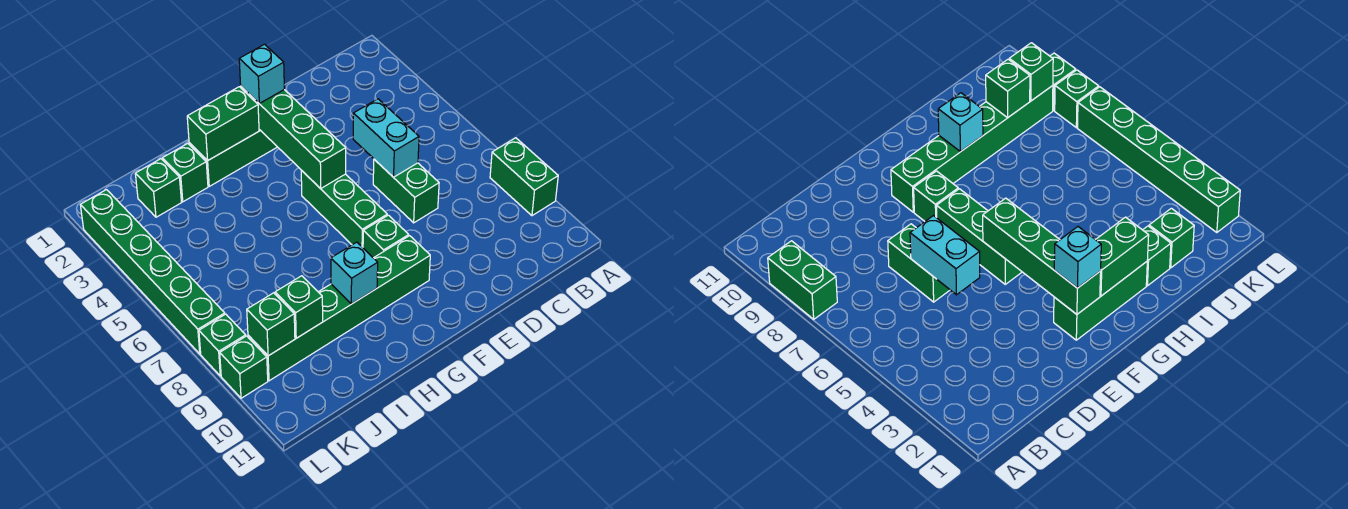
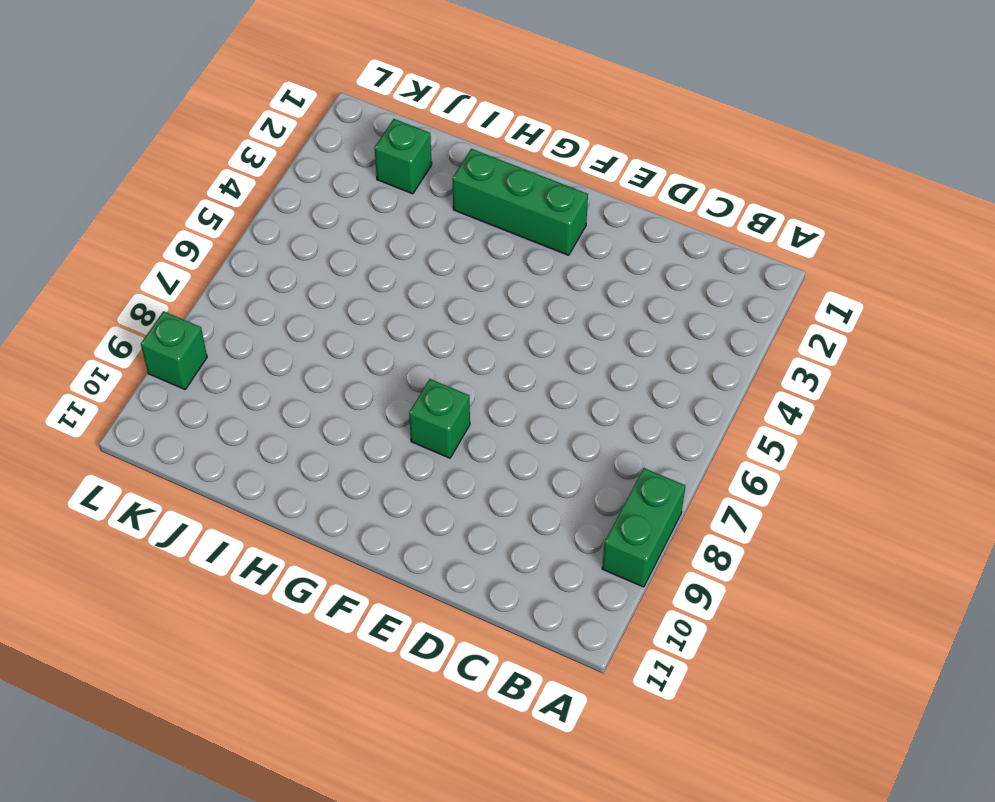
none -> green brick D6:D7 level 1
none -> green brick F5:F7 level 1
none -> green brick F9:K9 level 1

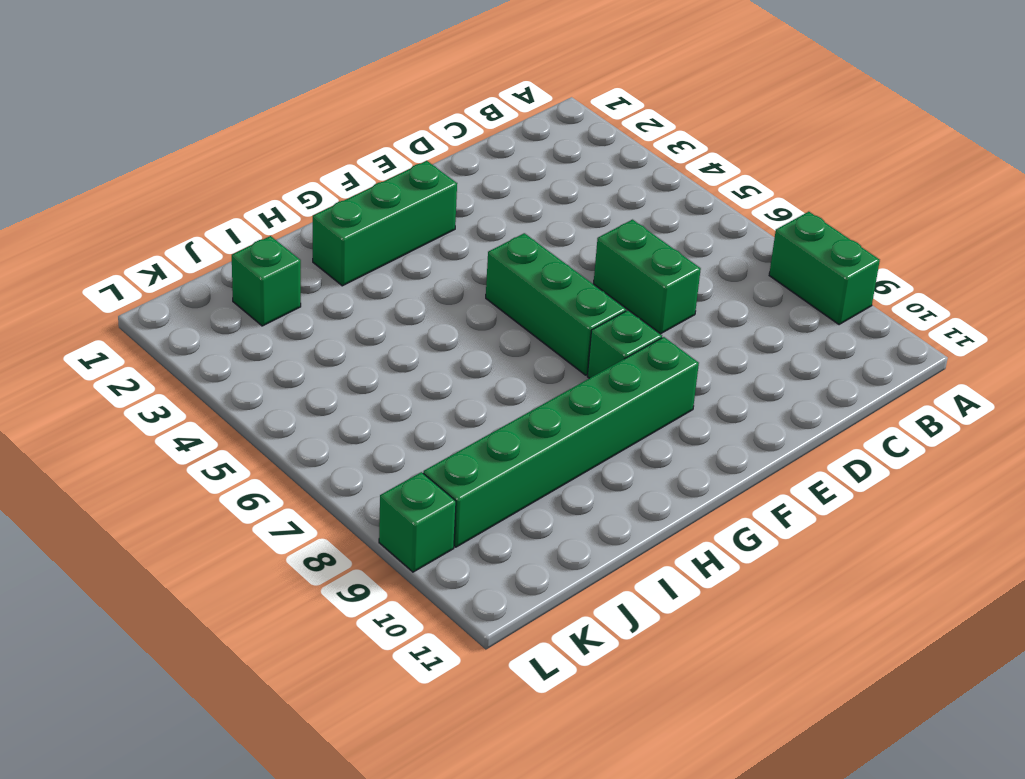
none -> green brick I2 level 1
none -> green brick L2:L7 level 1
none -> green brick L8 level 1

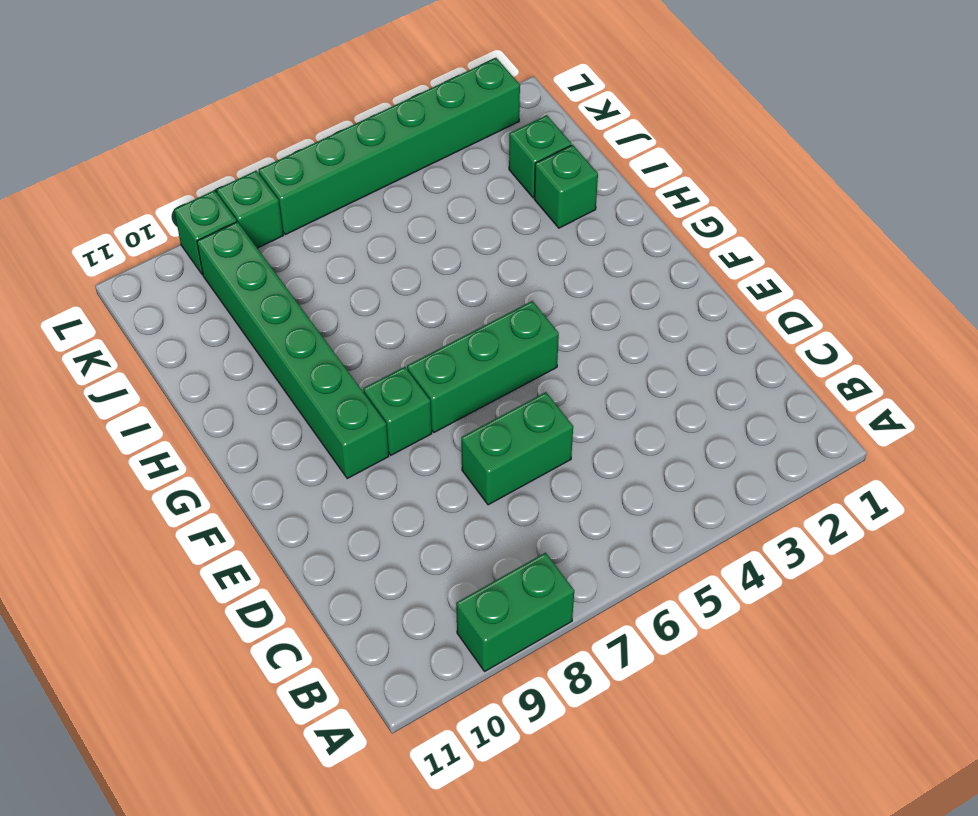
none -> green brick F2:H2 level 1
none -> cyan brick D5:D6 level 2
none -> green brick F2:F5 level 2

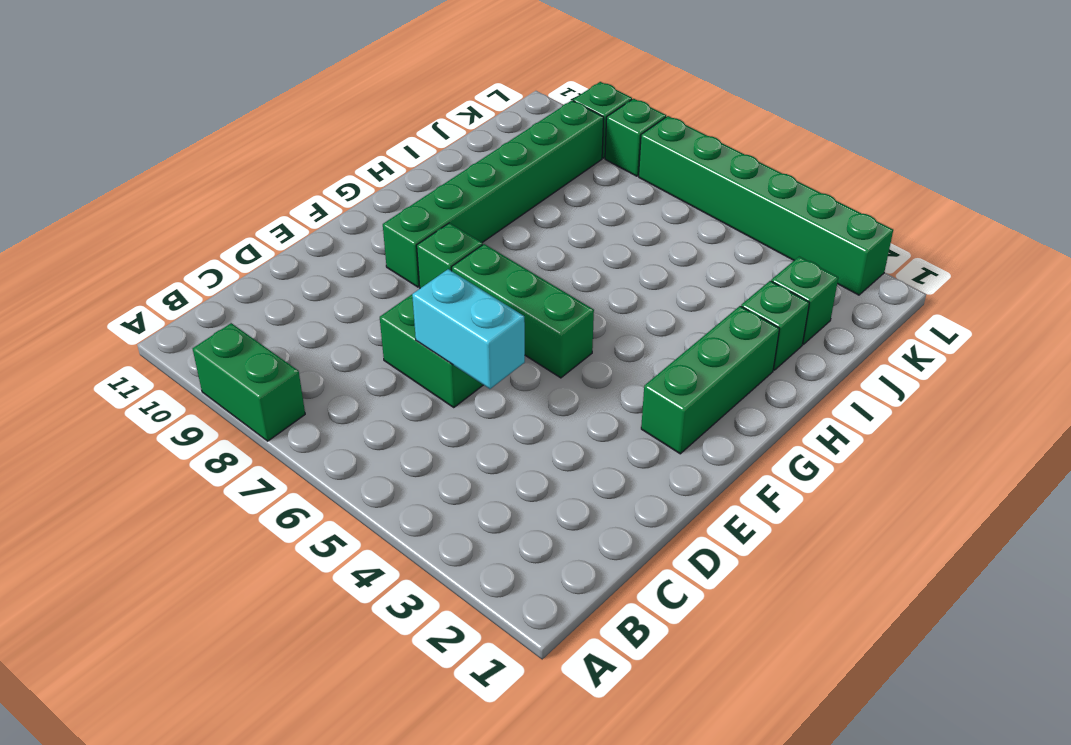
none -> green brick F2:F5 level 2
none -> green brick G2:H2 level 2
none -> cyan brick H9 level 2

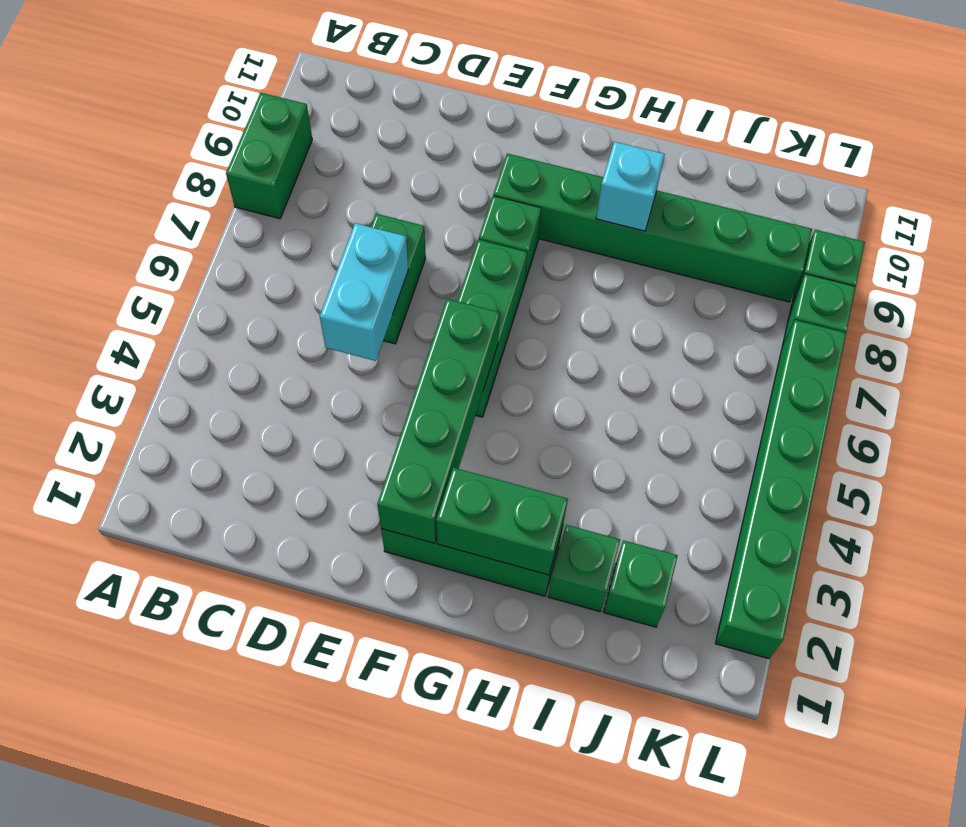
none -> green brick J9 level 2
none -> green brick K9 level 2
none -> cyan brick F2 level 3

